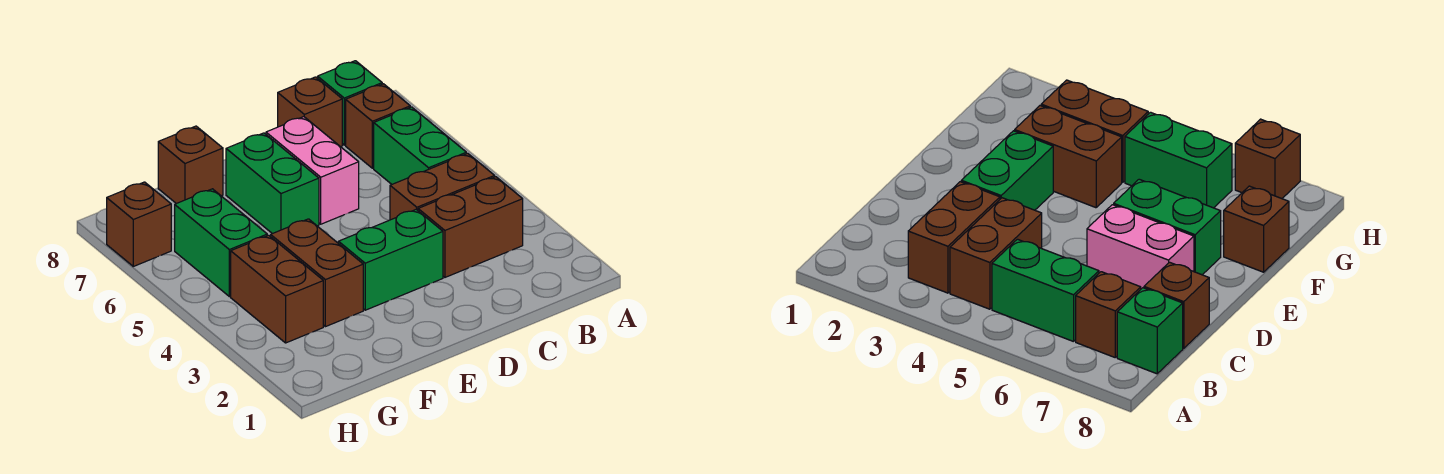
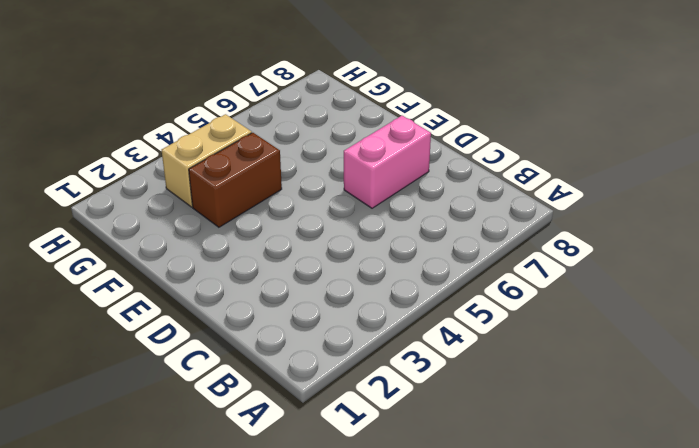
tan brick G3:G4 level 1 -> brown brick G3:G4 level 1
none -> brown brick B3:C3 level 1
none -> brown brick B4:C4 level 1
none -> green brick B5:B6 level 1

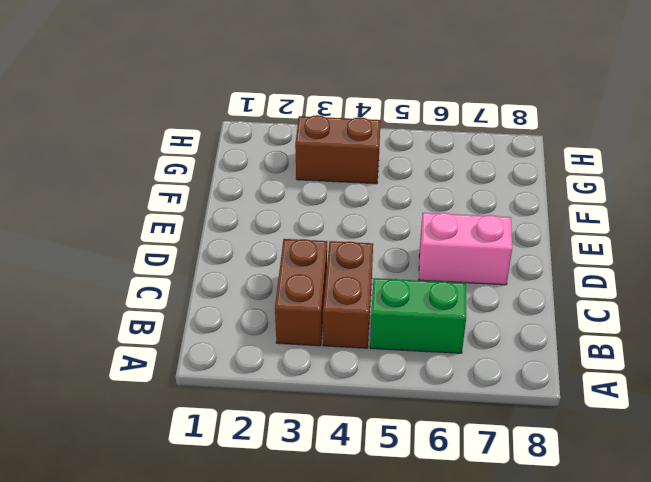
none -> brown brick B7 level 1
none -> green brick B8 level 1
none -> brown brick C8 level 1

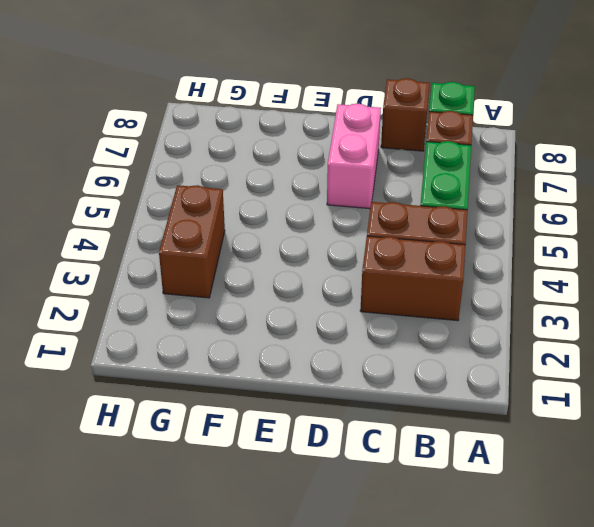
none -> green brick D3:E3 level 1
none -> green brick E6:E7 level 1
none -> brown brick F3:F4 level 1

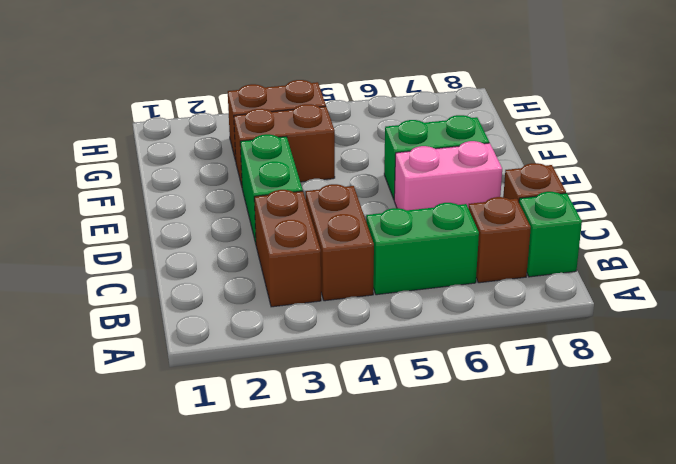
none -> brown brick F8 level 1
none -> green brick G5:G6 level 1
none -> brown brick H7 level 1

